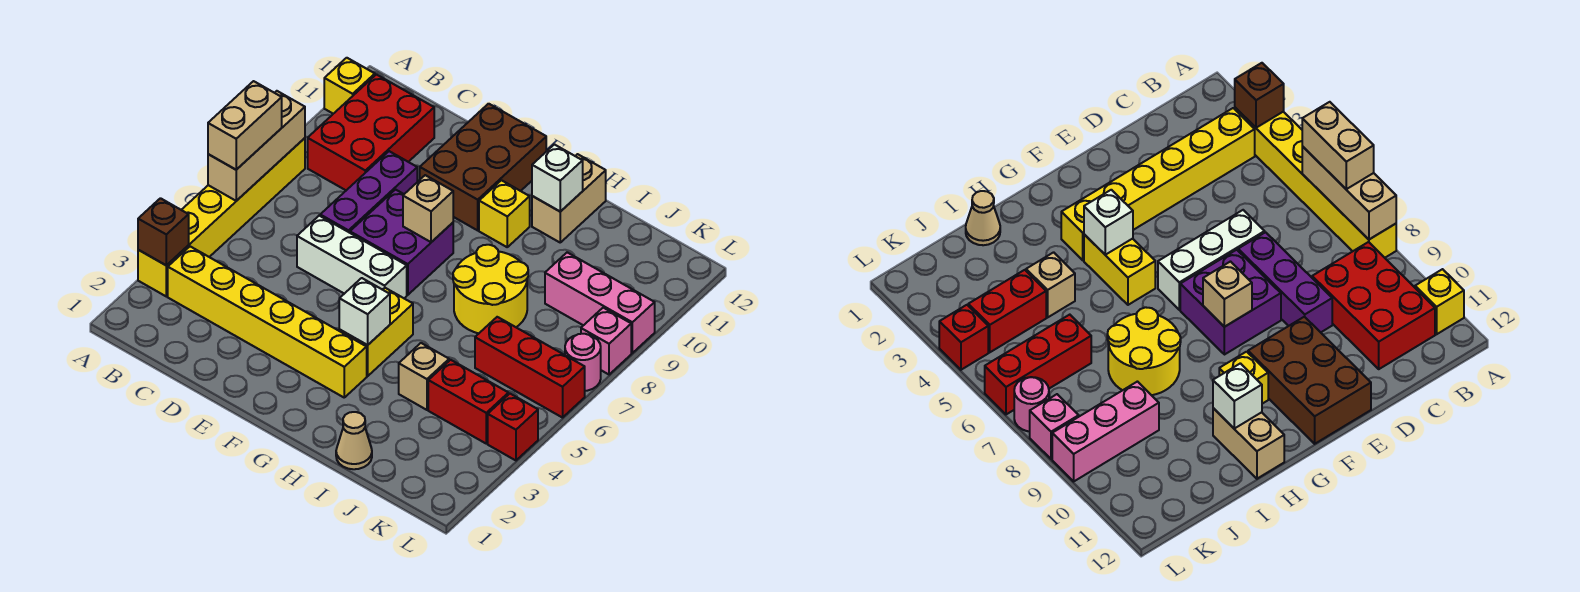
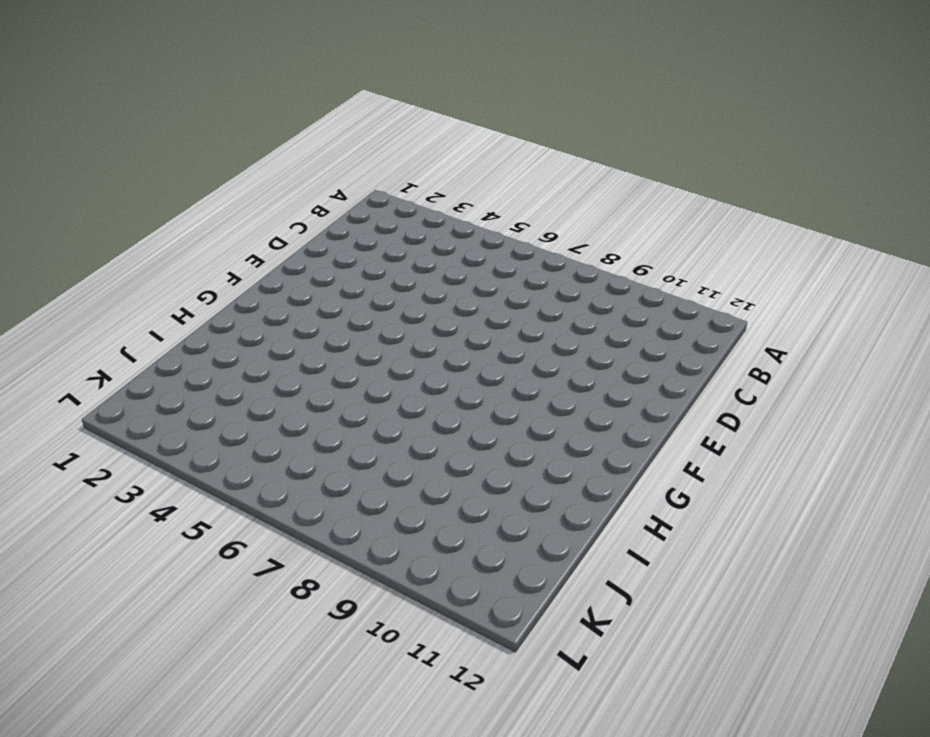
none -> yellow brick A3:A8 level 1
none -> yellow brick A11 level 1
none -> yellow brick B3:G3 level 1

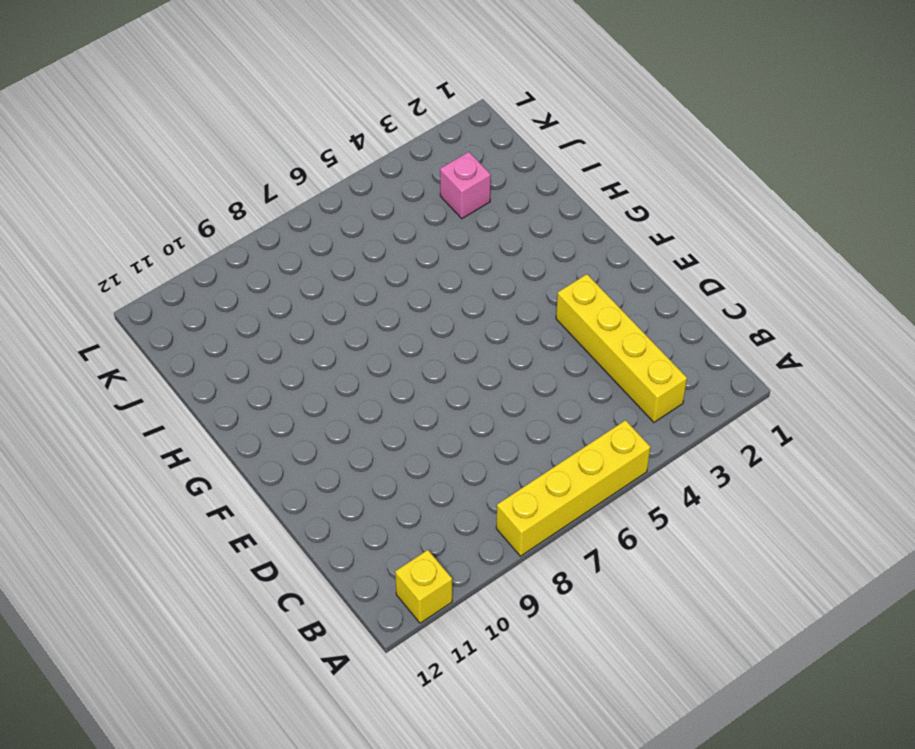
yellow brick A5:A8 level 1 -> yellow brick A3:A8 level 1
yellow brick B3:E3 level 1 -> yellow brick B3:G3 level 1
pink brick J3 level 1 -> pink brick L8 level 1
none -> red brick B9:C11 level 1
none -> white brick D6:F6 level 1
none -> purple brick D7:D9 level 1

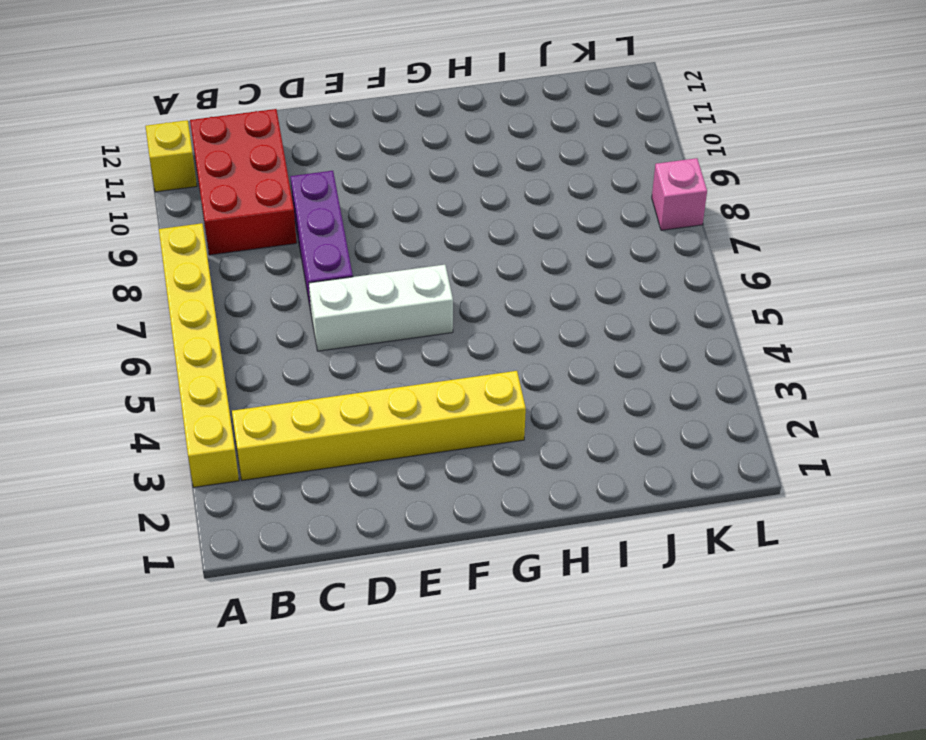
none -> purple brick E7:F8 level 1
none -> brown brick E10:F12 level 1
none -> yellow brick G4:G5 level 1

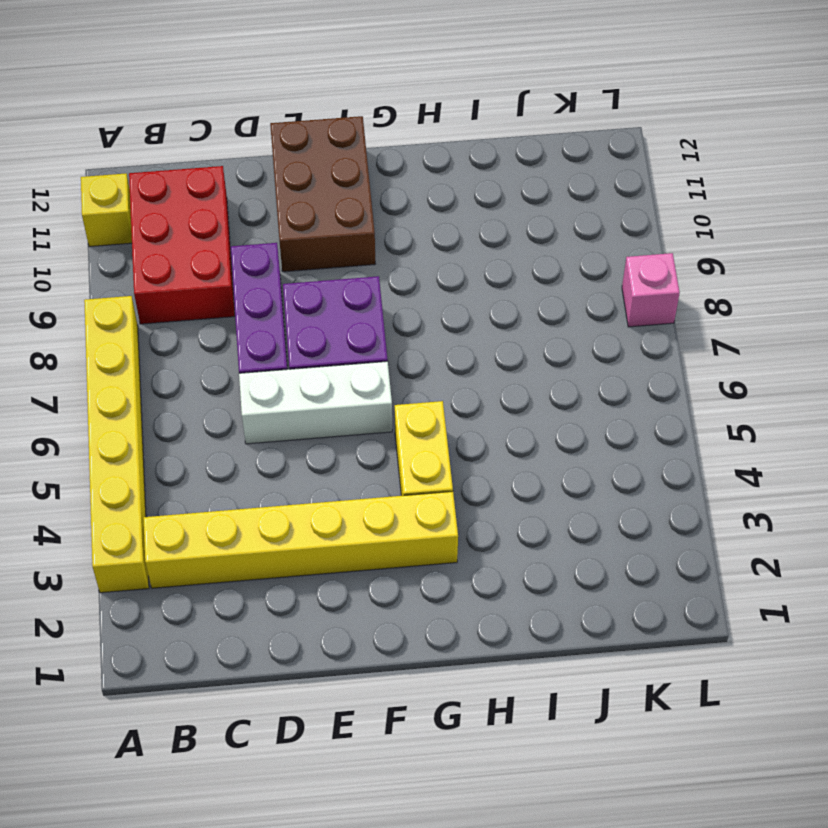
none -> yellow brick G10 level 1
none -> yellow round brick H7:I8 level 1
none -> tan brick H11:H12 level 1

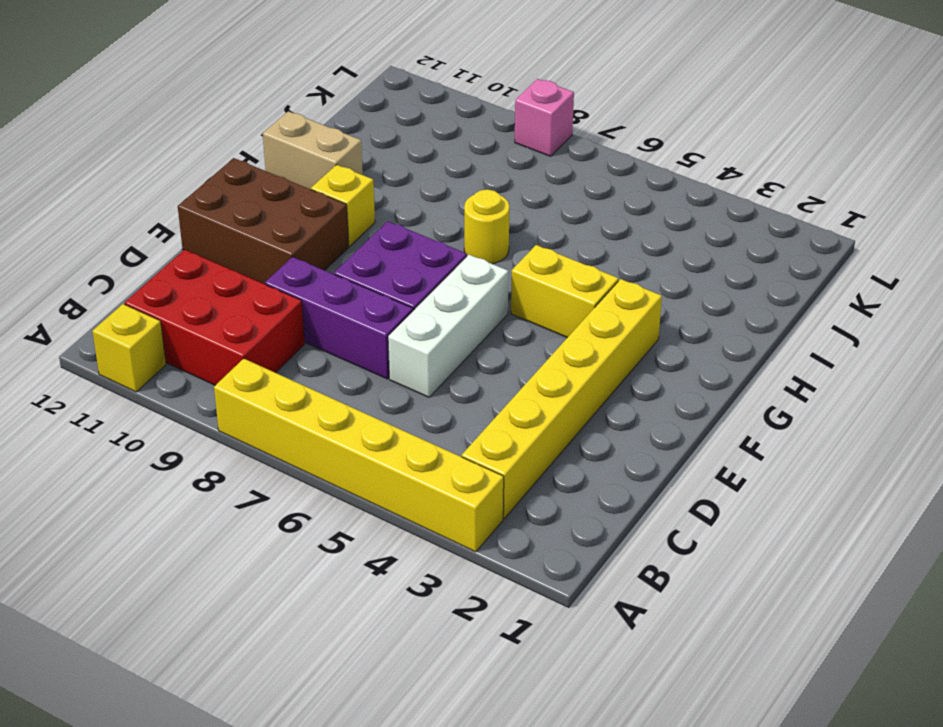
yellow round brick H7 level 1 -> yellow round brick H7:I8 level 1
none -> tan cone I1 level 1
none -> tan brick I4 level 1
none -> red brick J4:K4 level 1

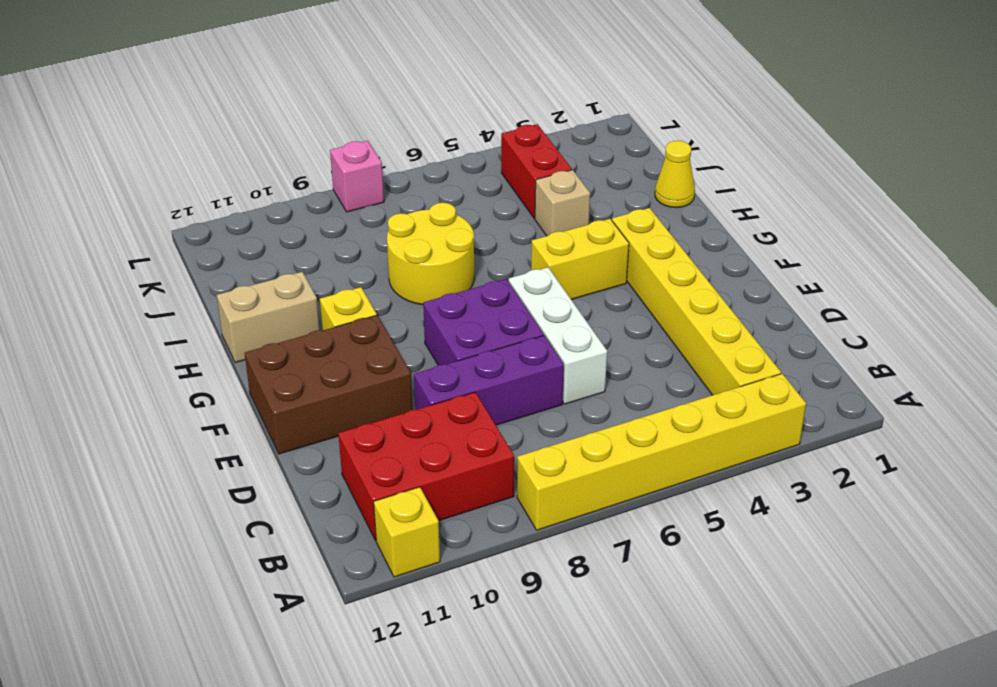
yellow cone I1 level 1 -> tan cone I1 level 1
none -> red brick J6:L6 level 1
none -> pink brick J9:L9 level 1
none -> red brick L4 level 1

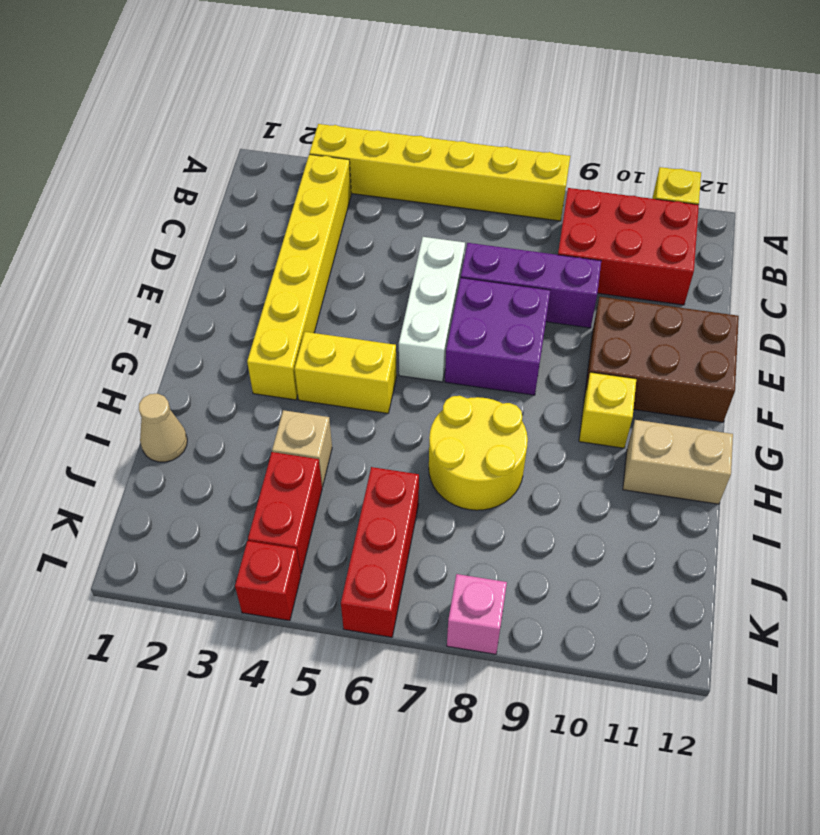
none -> pink brick J9:L9 level 1
none -> pink round brick L7 level 1
none -> brown brick A3 level 2

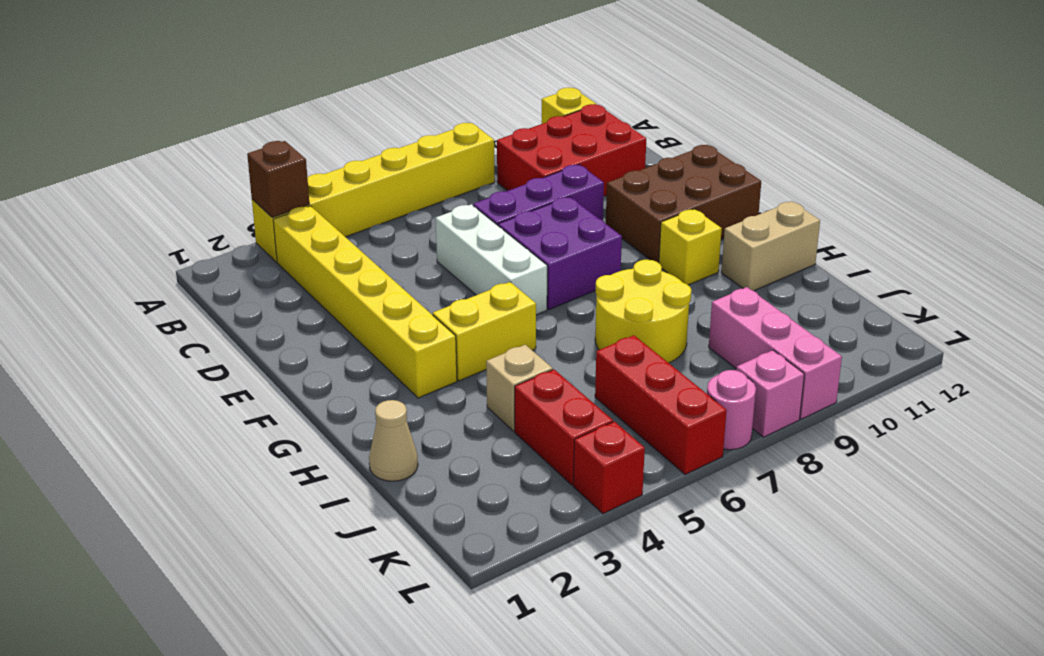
none -> tan brick A6:A8 level 2
none -> tan brick F8 level 2
none -> white brick G4 level 2

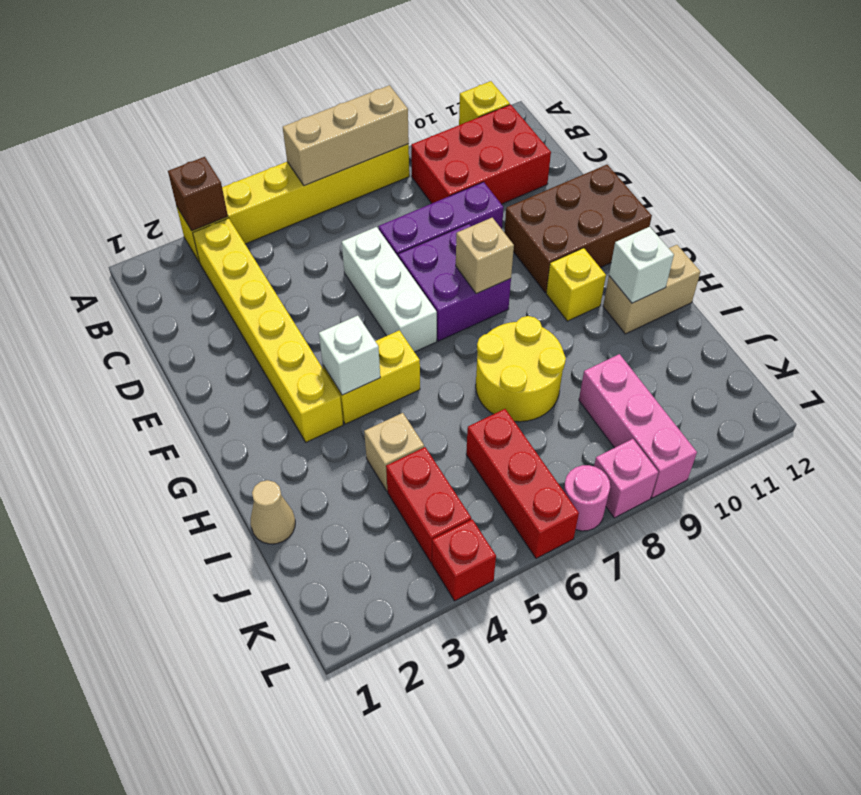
none -> tan brick A6:A7 level 3

